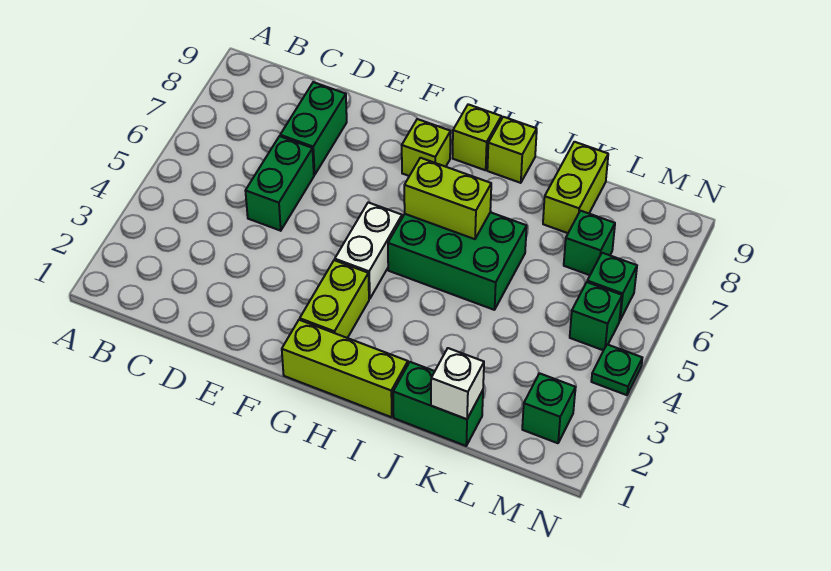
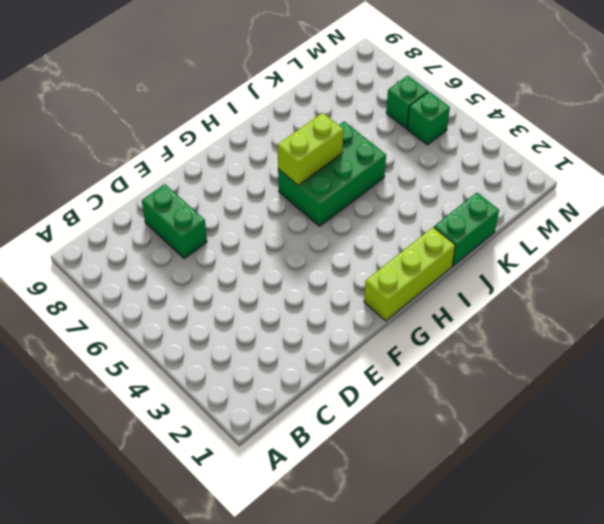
none -> green brick D5:D6 level 1
none -> lime brick G2:G3 level 1
none -> white brick G4:G5 level 1

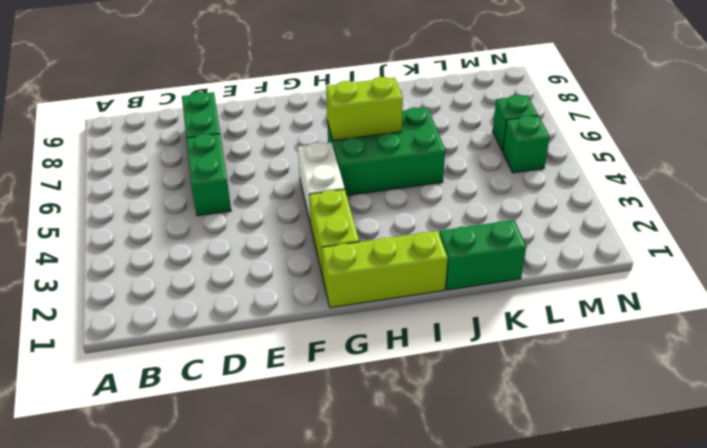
none -> lime brick G8 level 1
none -> lime brick H9 level 1
none -> lime brick I9 level 1

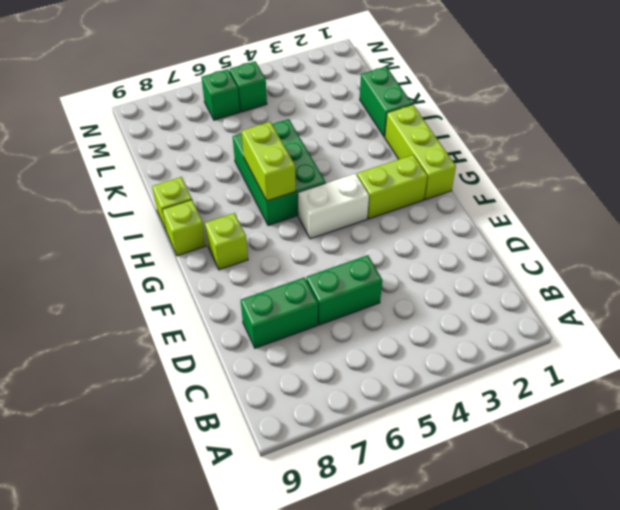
none -> lime brick K8:K9 level 1
none -> green brick L7 level 1
none -> green brick M2 level 1

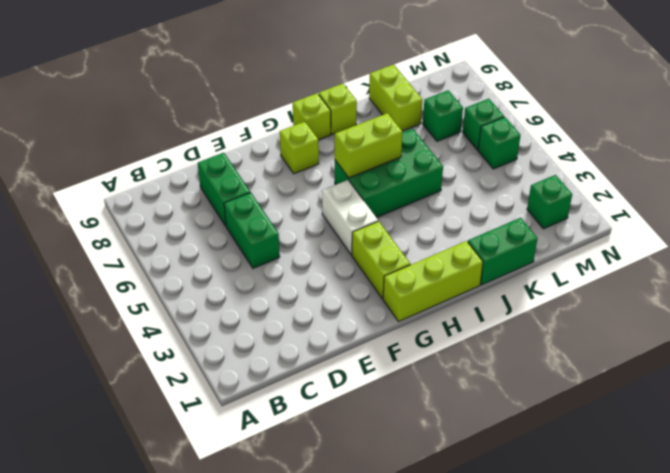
none -> green plate N4 level 1
none -> white brick K1 level 2

